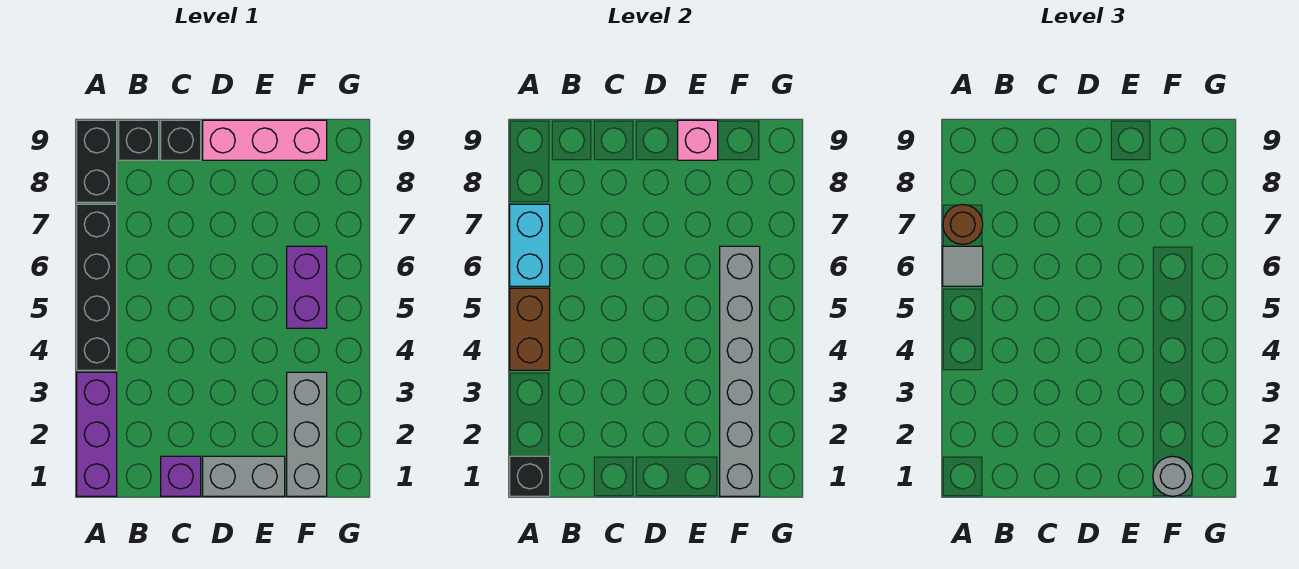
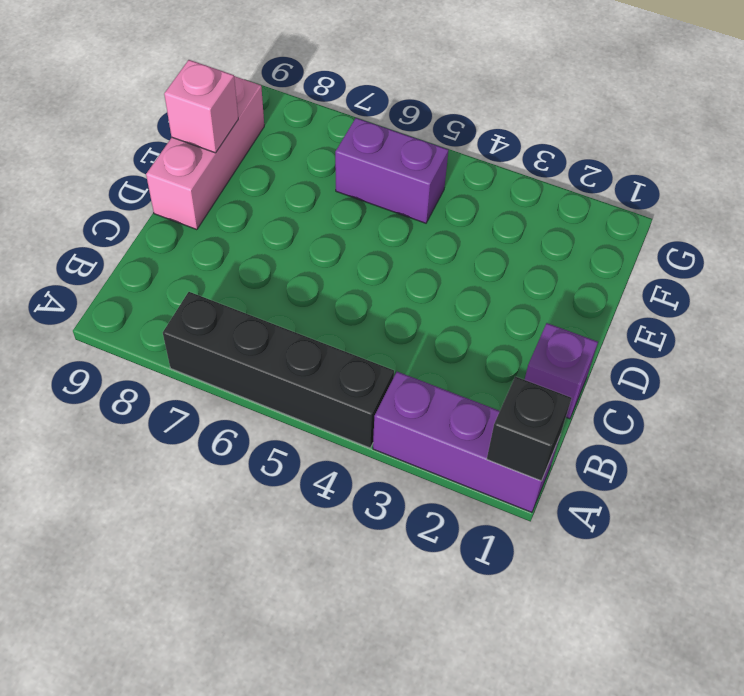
none -> black brick A8:A9 level 1
none -> black brick B9 level 1
none -> black brick C9 level 1

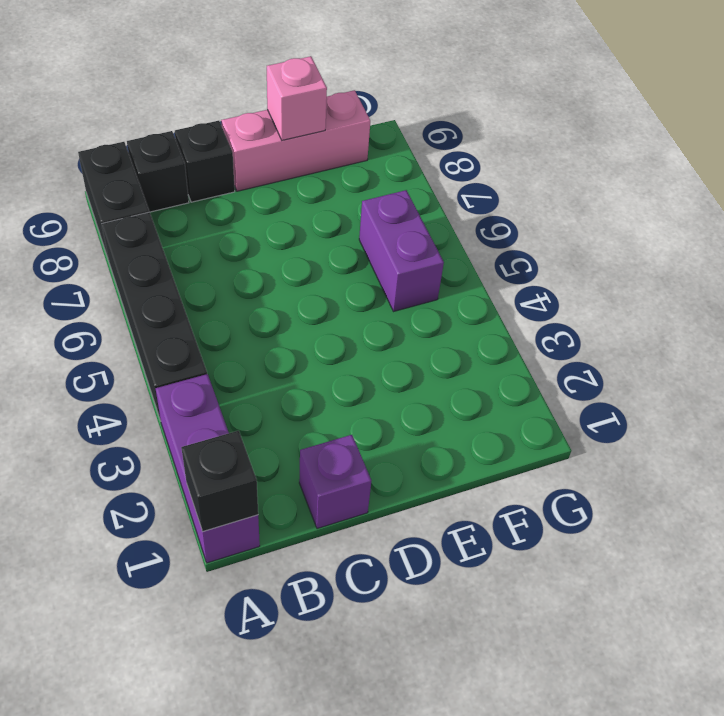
none -> grey brick D1:E1 level 1
none -> grey brick F1:F3 level 1
none -> brown brick A4:A5 level 2

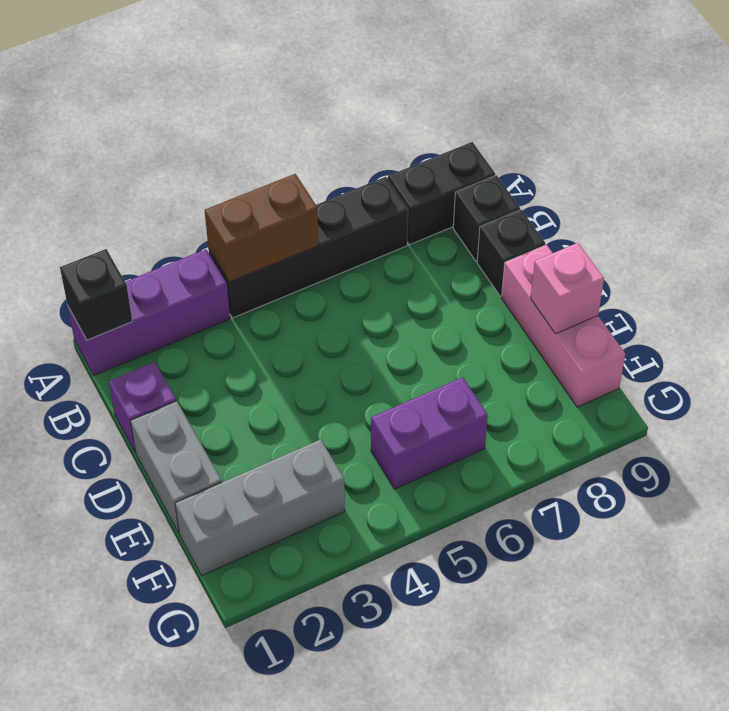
none -> cyan brick A6:A7 level 2
none -> grey brick F1:F6 level 2
none -> grey tile A6 level 3

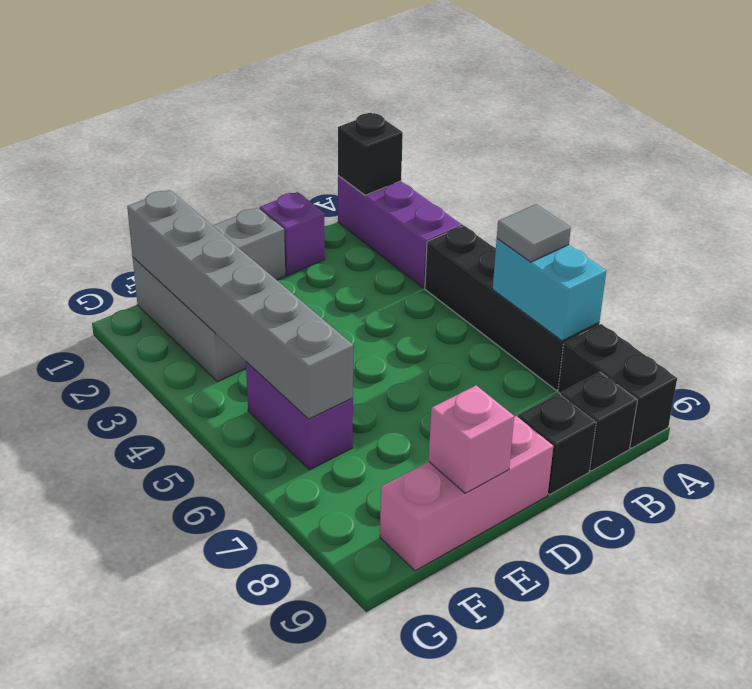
none -> brown brick A4:A5 level 2
none -> brown round brick A7 level 3
none -> grey round brick F1 level 3

